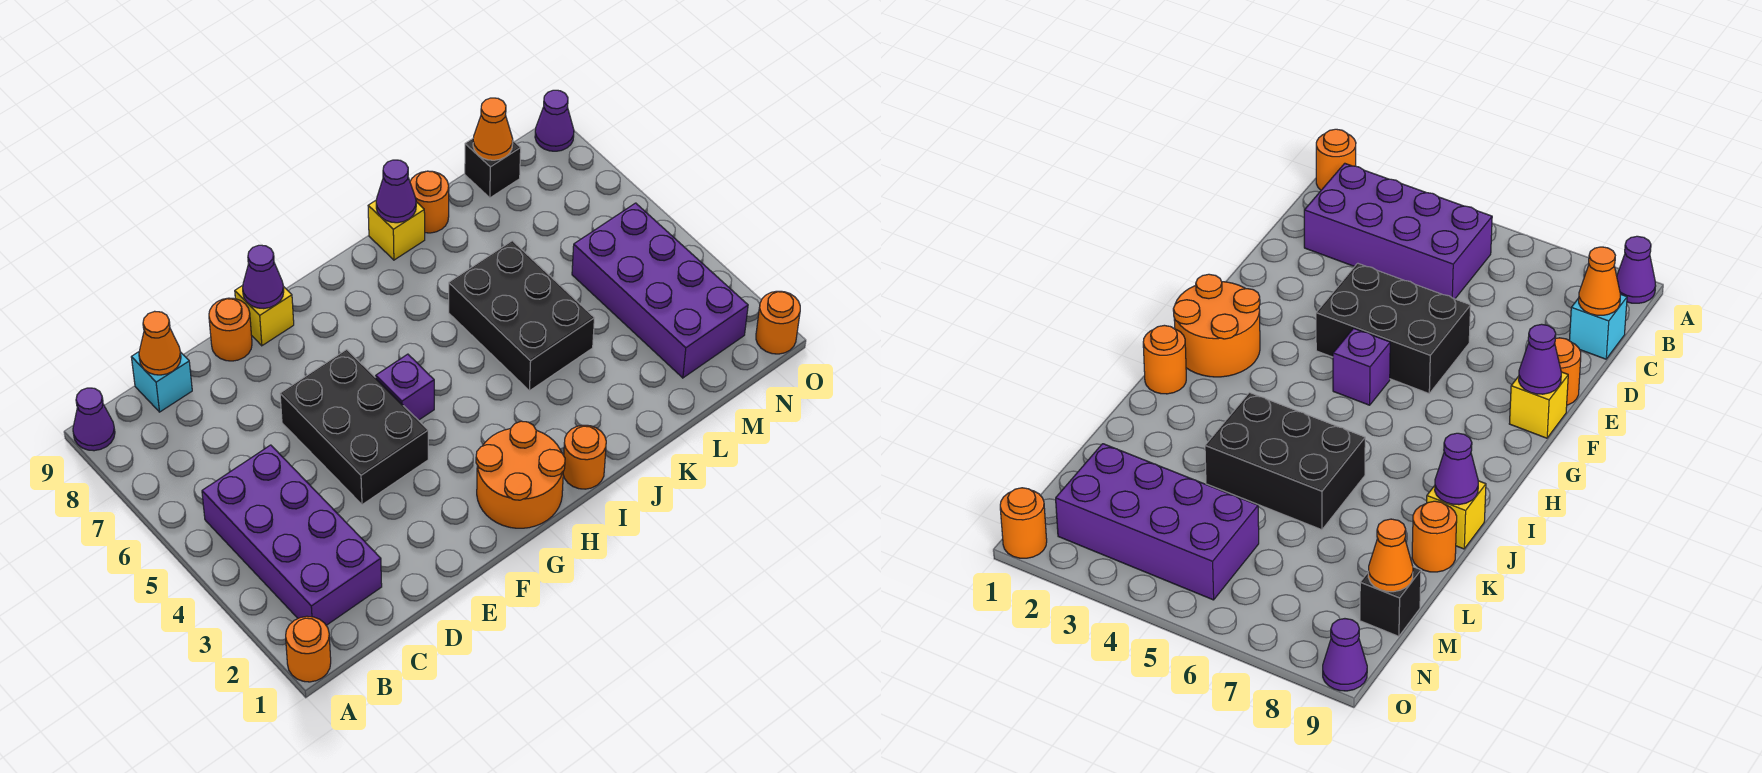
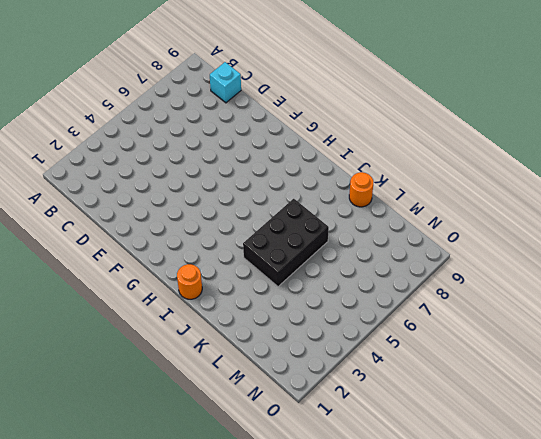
none -> orange round brick A1 level 1
none -> purple cone A9 level 1
none -> purple brick B2:C5 level 1

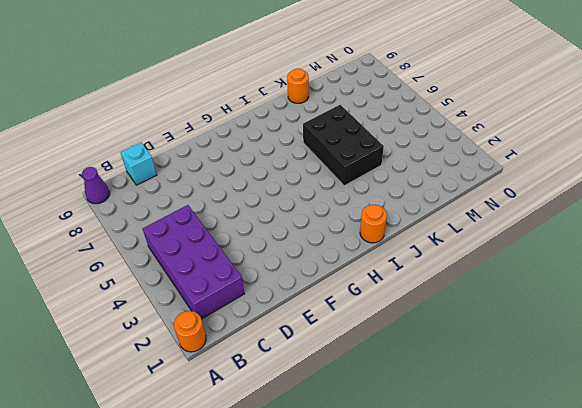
none -> black brick E4:F6 level 1
none -> orange round brick E9 level 1
none -> yellow brick F9 level 1

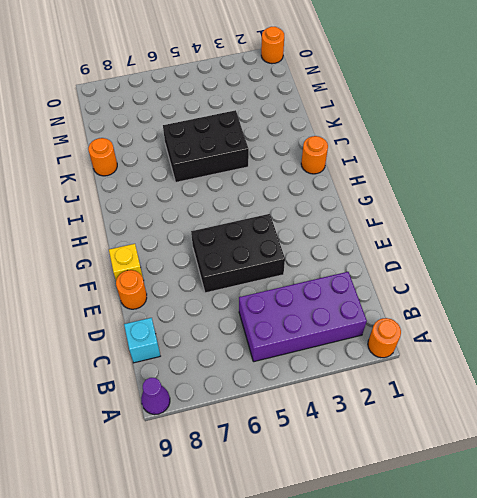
none -> orange round brick G1:H2 level 1
none -> purple brick G5 level 1
none -> yellow brick J9 level 1

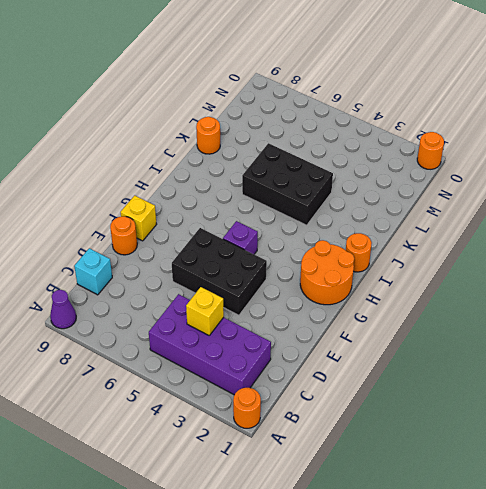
yellow brick C4 level 2 -> yellow brick J9 level 1
none -> purple brick M2:N5 level 1
none -> black brick M9 level 1
none -> purple cone O9 level 1

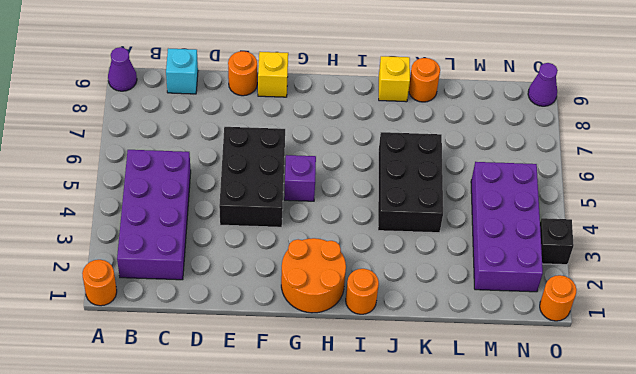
black brick O3 level 1 -> black brick M9 level 1
none -> orange cone C9 level 2
none -> purple cone F9 level 2
none -> purple cone J9 level 2

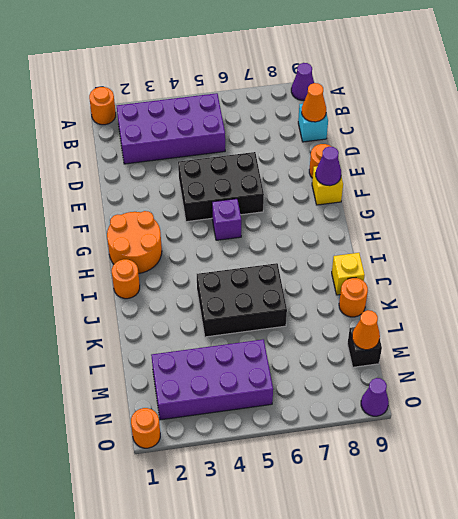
none -> purple cone J9 level 2

